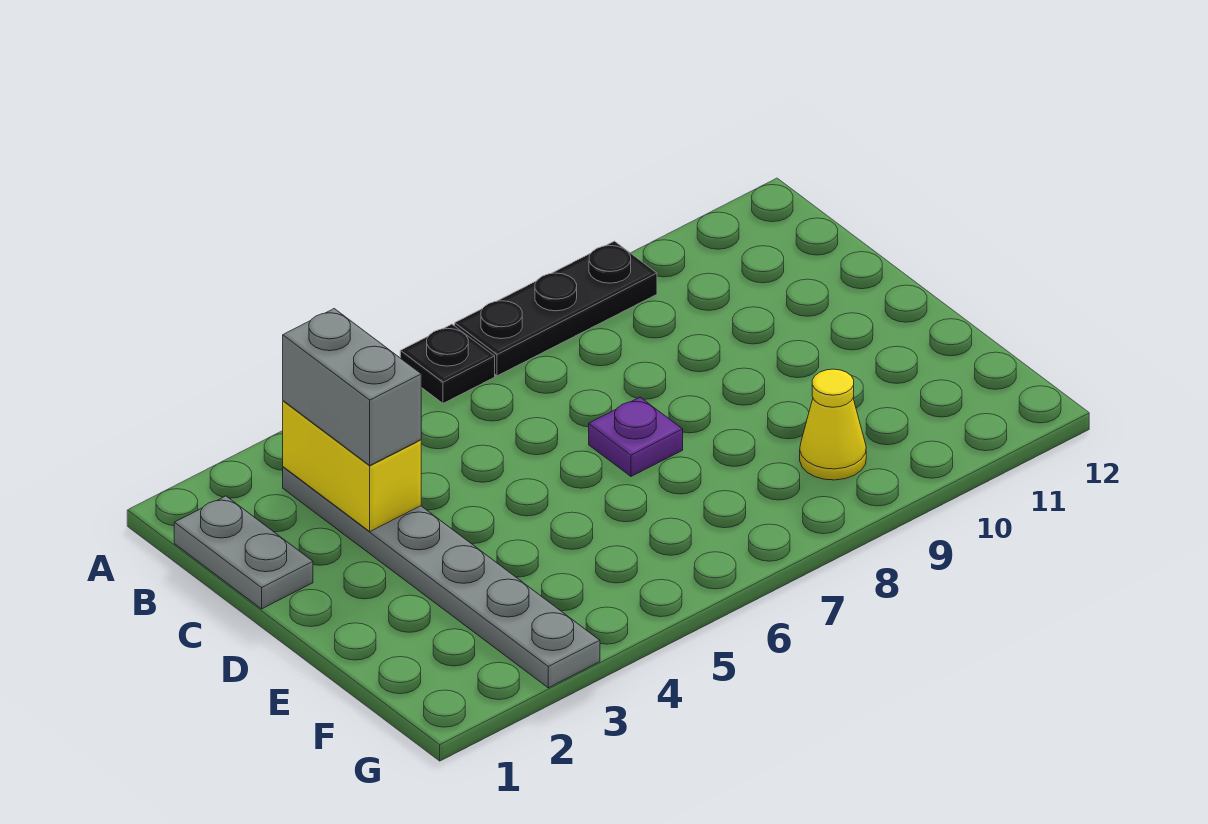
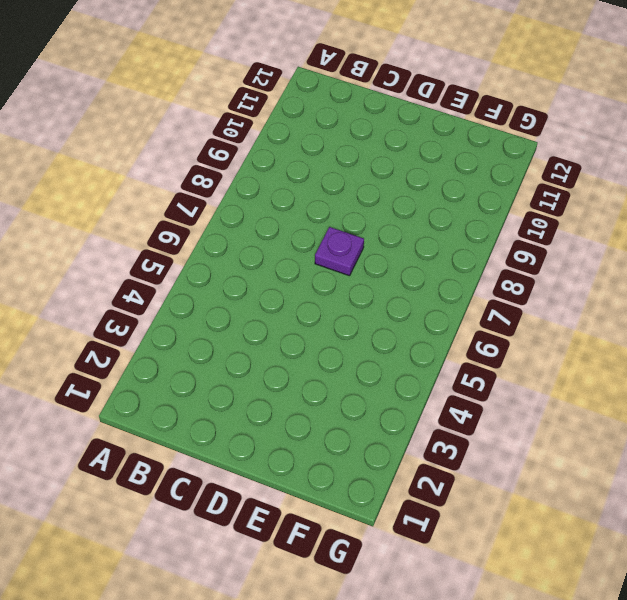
none -> black plate A6 level 1
none -> black plate A7:A9 level 1

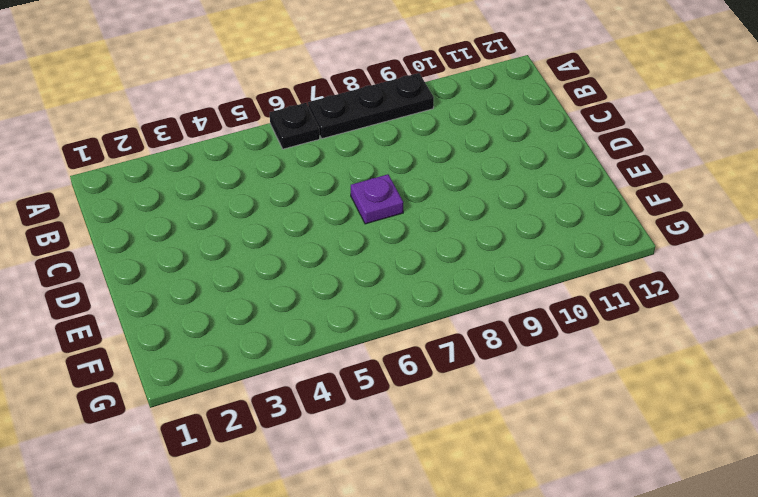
none -> grey plate B1:C1 level 1
none -> grey plate B3:G3 level 1

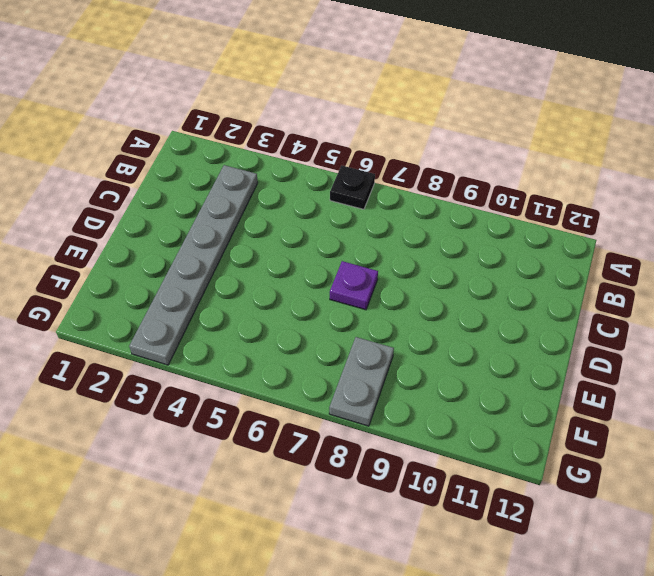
grey plate F8:G8 level 1 -> grey plate B1:C1 level 1
none -> black plate A7:A9 level 1
none -> yellow cone F9 level 1

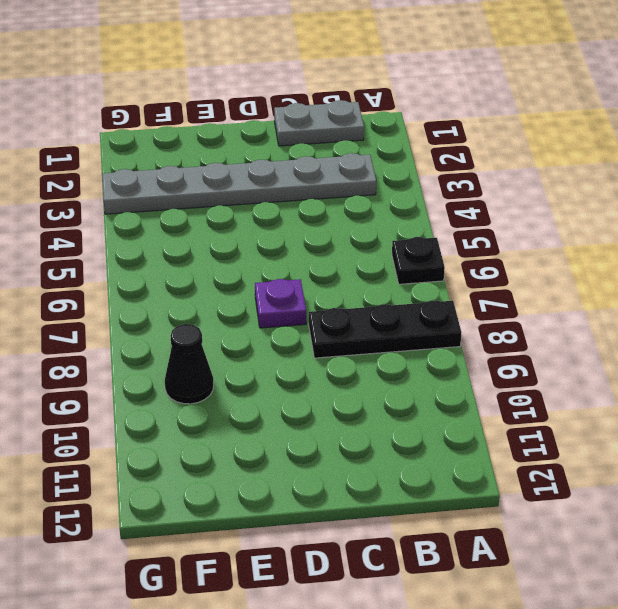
black plate A8:C8 level 1 -> black plate A7:A9 level 1
black cone F9 level 1 -> yellow cone F9 level 1
none -> yellow brick B3:C3 level 2
none -> grey brick B3:C3 level 3

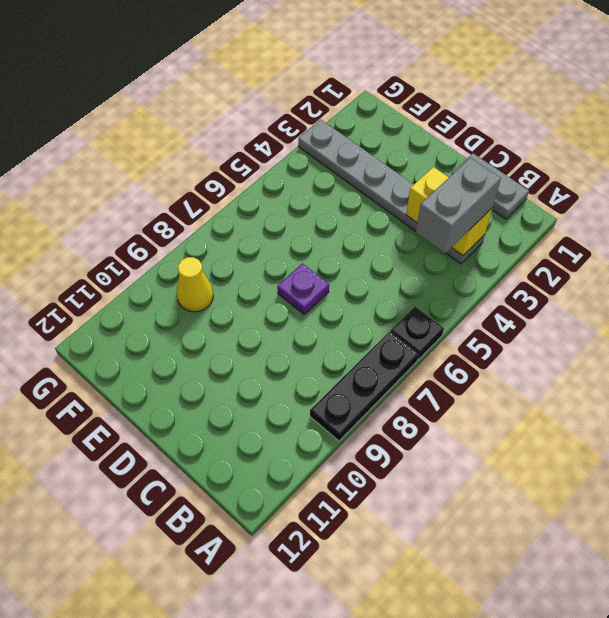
grey brick B3:B4 level 3 -> grey brick B3:C3 level 3

